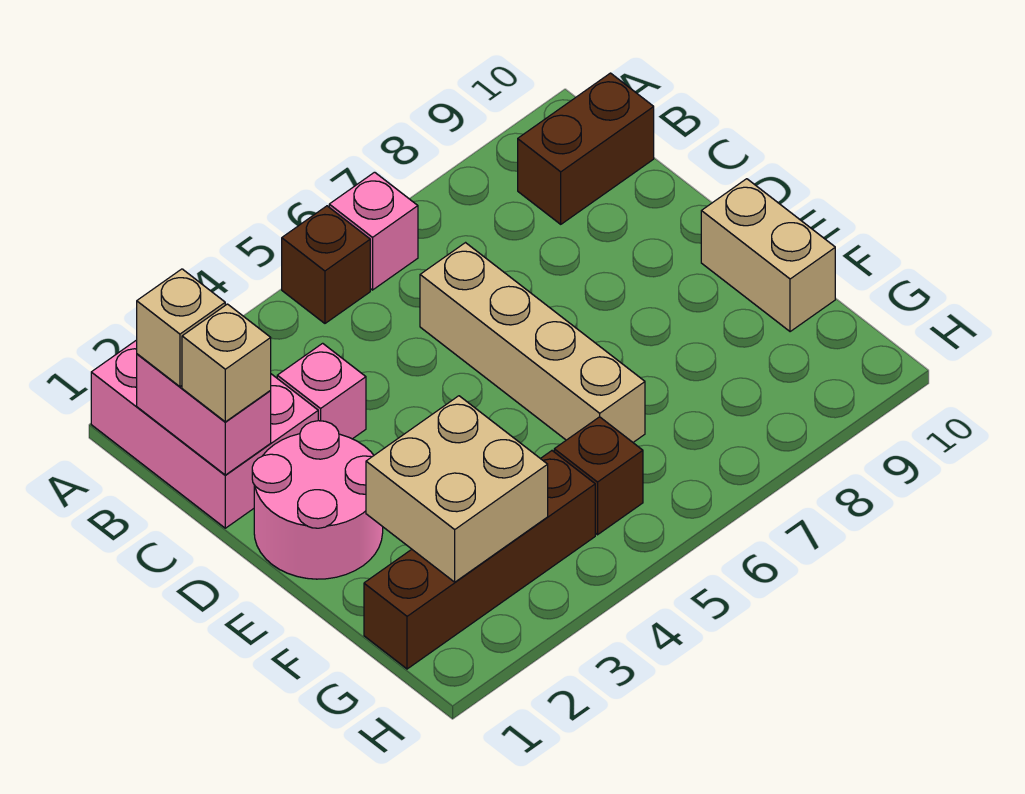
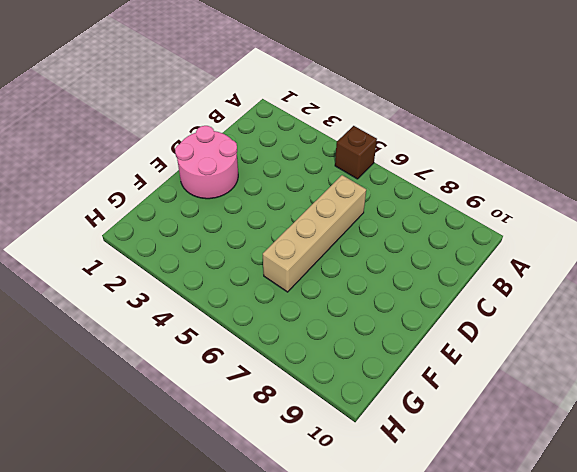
none -> pink brick A1:C2 level 1
none -> pink brick A6 level 1
none -> brown brick B9:B10 level 1

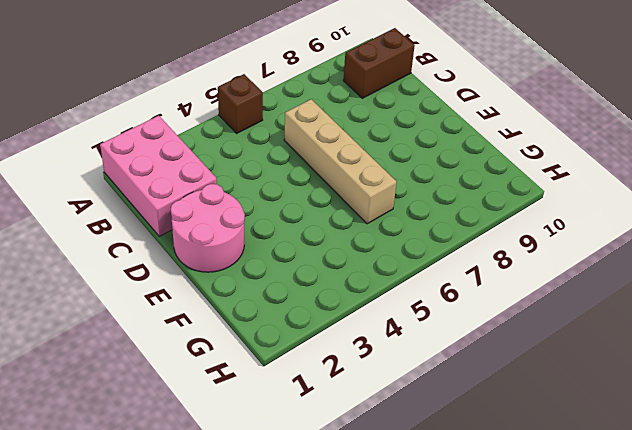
none -> pink brick A6 level 1
none -> pink brick C3 level 1
none -> tan brick E10:F10 level 1

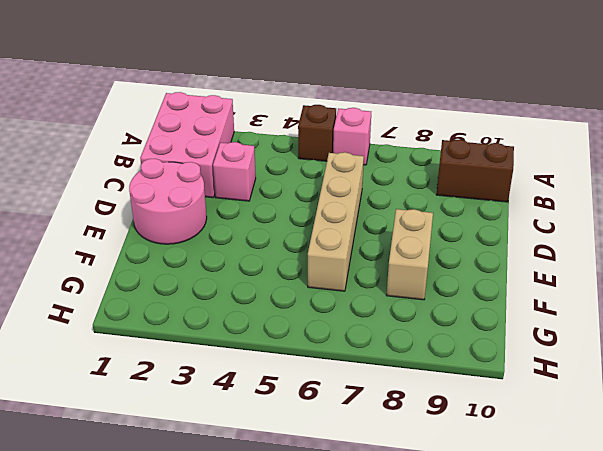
tan brick E8:F8 level 1 -> tan brick E10:F10 level 1
none -> brown brick G1:G4 level 1
none -> brown brick G5 level 1
none -> pink brick B1:C1 level 2

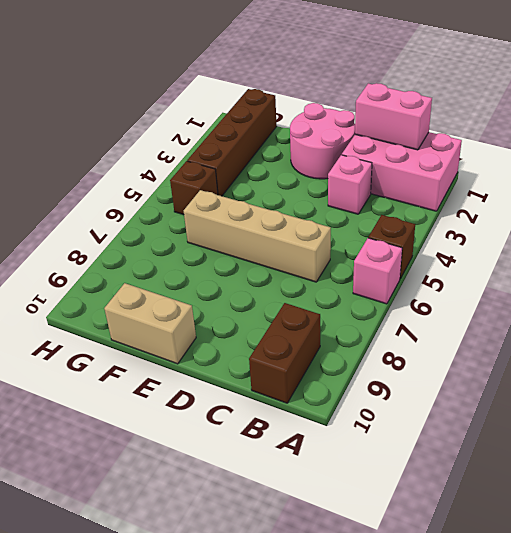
none -> tan brick F2:G3 level 2
none -> tan brick B1 level 3
none -> tan brick C1 level 3

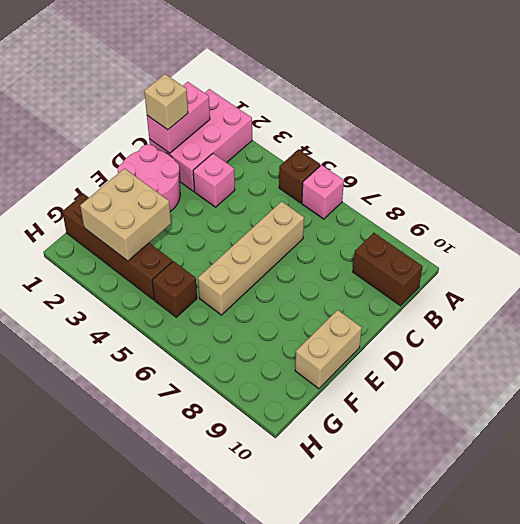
none -> tan brick B1 level 3

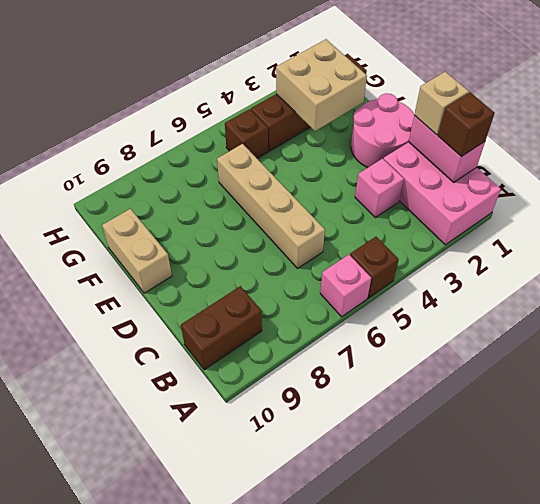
brown brick B1 level 3 -> tan brick B1 level 3

